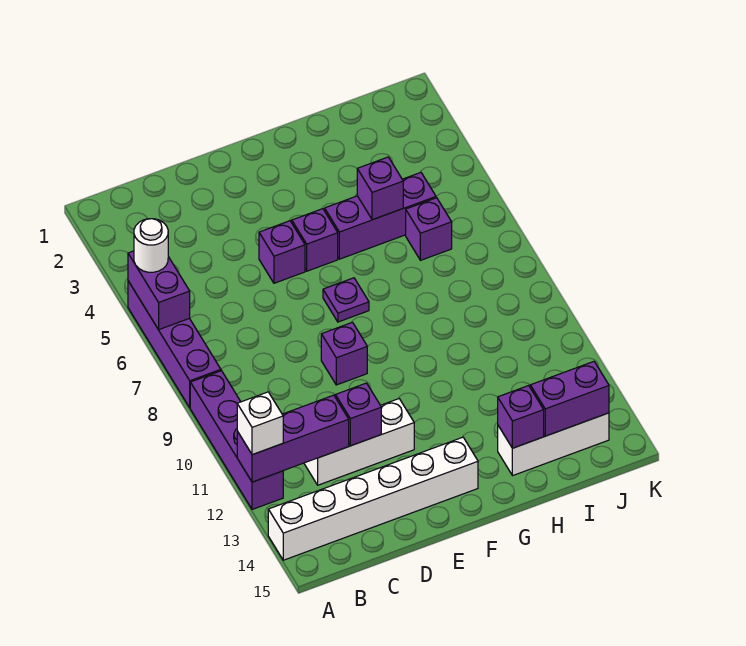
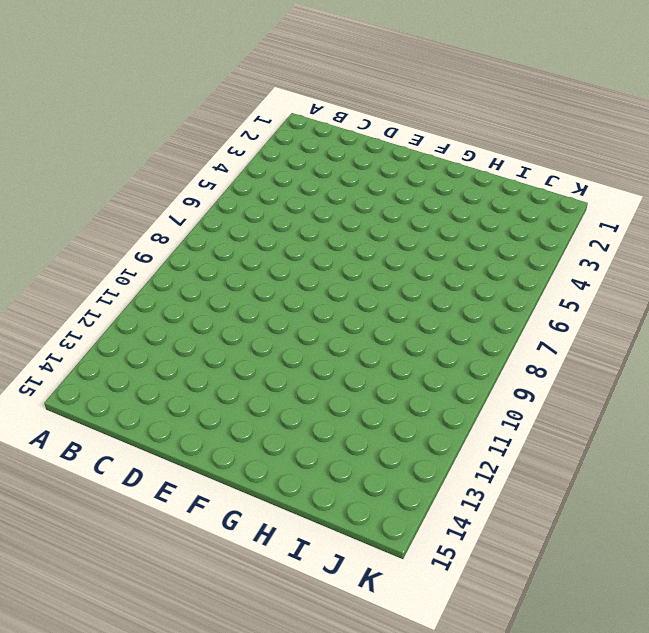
none -> purple brick A5:A8 level 1
none -> purple brick A9:A12 level 1
none -> white brick A14:F14 level 1

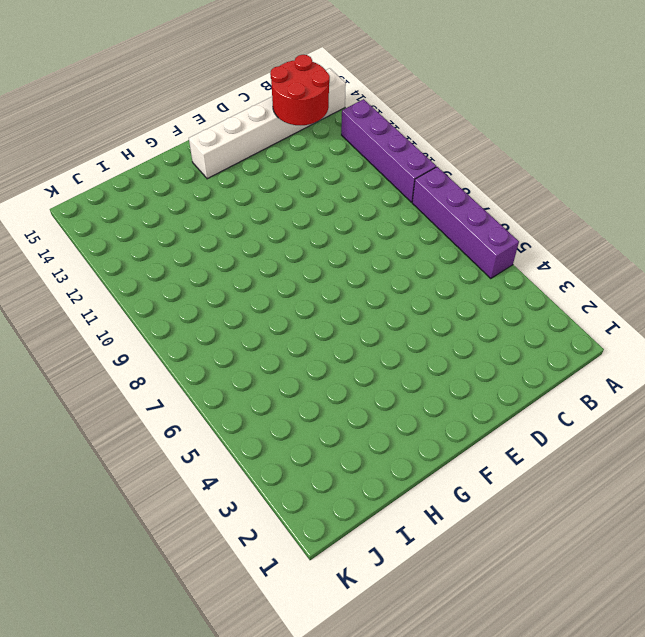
red round brick B13:C14 level 2 -> none
none -> white brick C12:E12 level 1
none -> purple brick E5 level 1
none -> purple brick E9 level 1

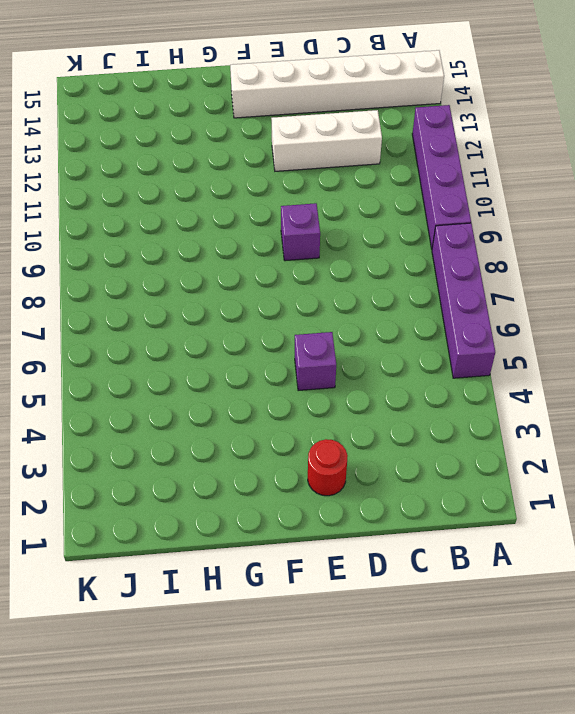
red round brick E2 level 1 -> none
none -> purple brick F5 level 1
none -> purple plate F7 level 1
none -> purple brick G5:I5 level 1

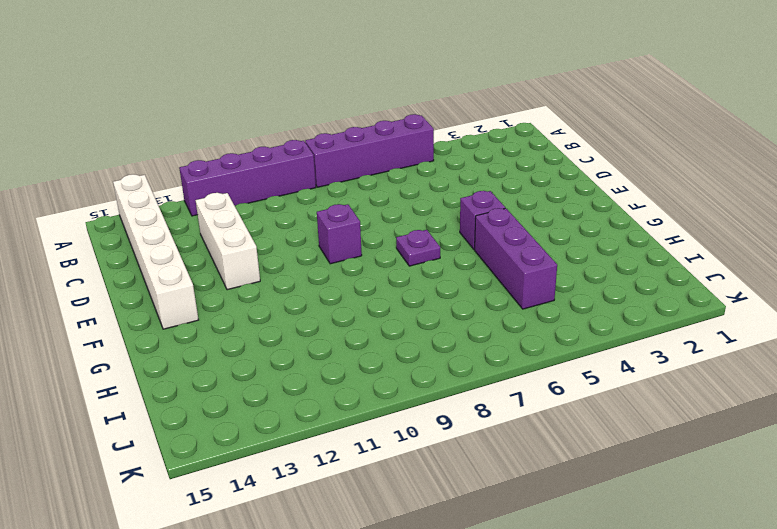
none -> purple brick E5 level 1
none -> white brick H14:J14 level 1
none -> purple brick I6 level 1

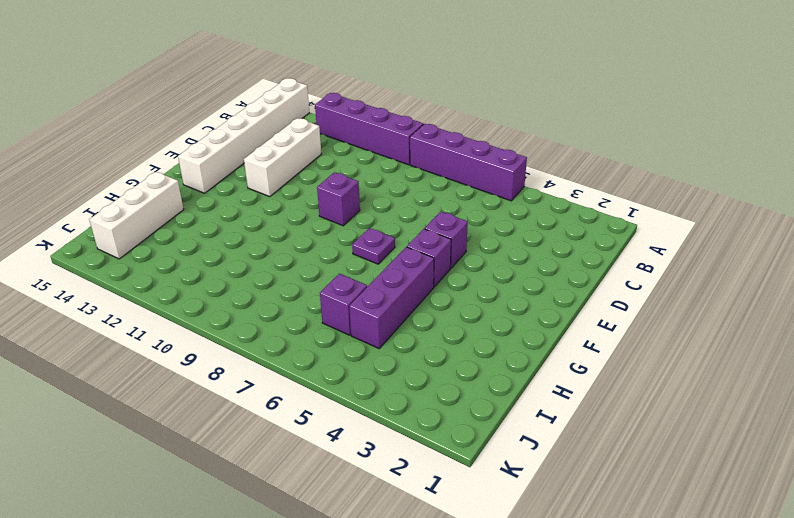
none -> purple brick A5:A6 level 2
none -> purple brick A12:C12 level 2
none -> purple brick D12 level 2

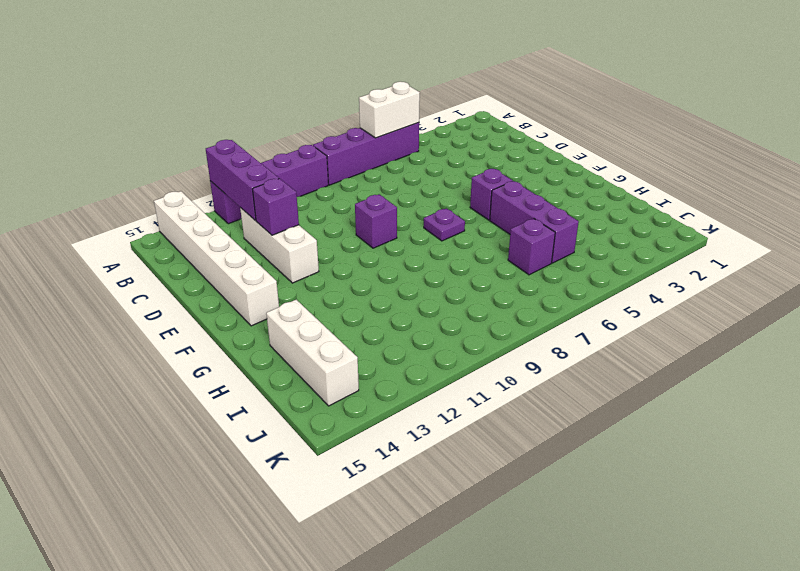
white brick A5:A6 level 2 -> purple brick A5:A6 level 2
none -> purple brick E5 level 1
none -> purple brick H5 level 2
none -> purple brick H14 level 2

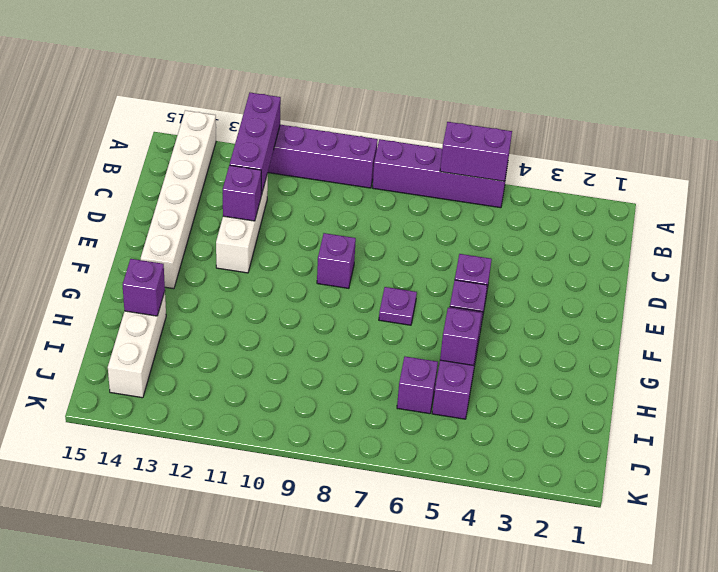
none -> purple brick I14:J14 level 2
none -> white round brick A5 level 3
none -> white brick A12 level 3

